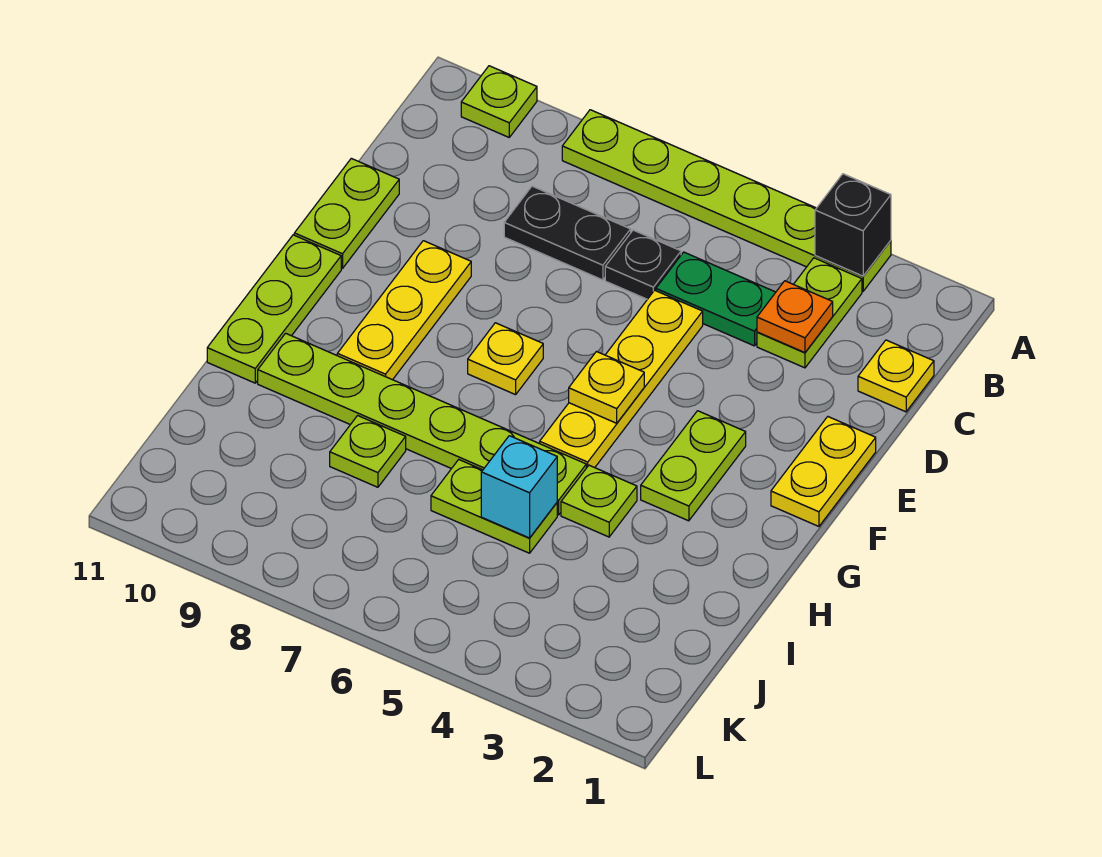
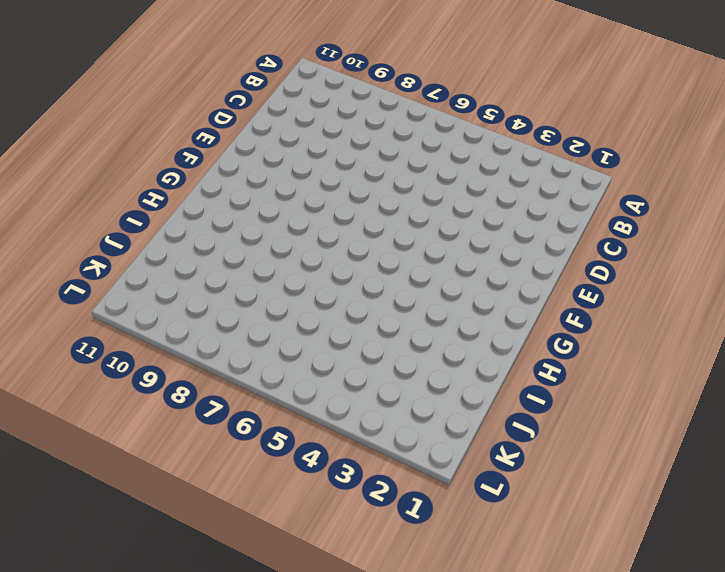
none -> lime plate A3:A8 level 1
none -> lime plate A10 level 1
none -> lime plate B3:C3 level 1

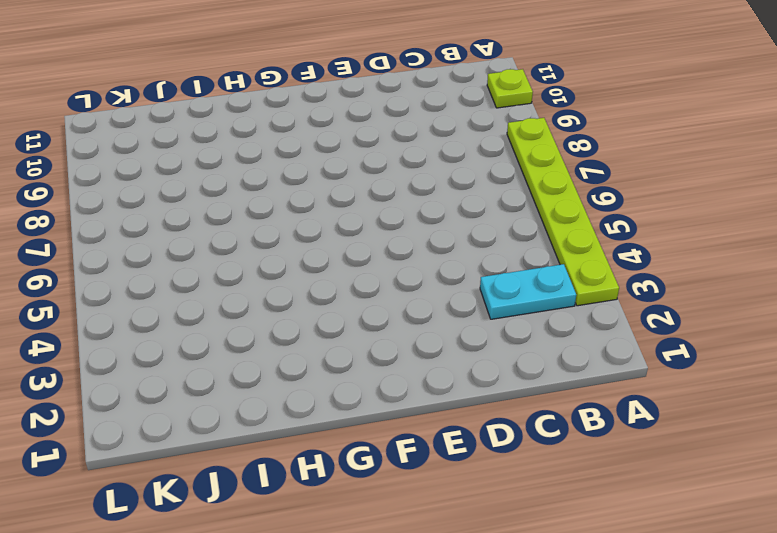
cyan plate B3:C3 level 1 -> lime plate B3:C3 level 1
none -> yellow plate C1 level 1
none -> green plate C4:C5 level 1
none -> black plate C6 level 1

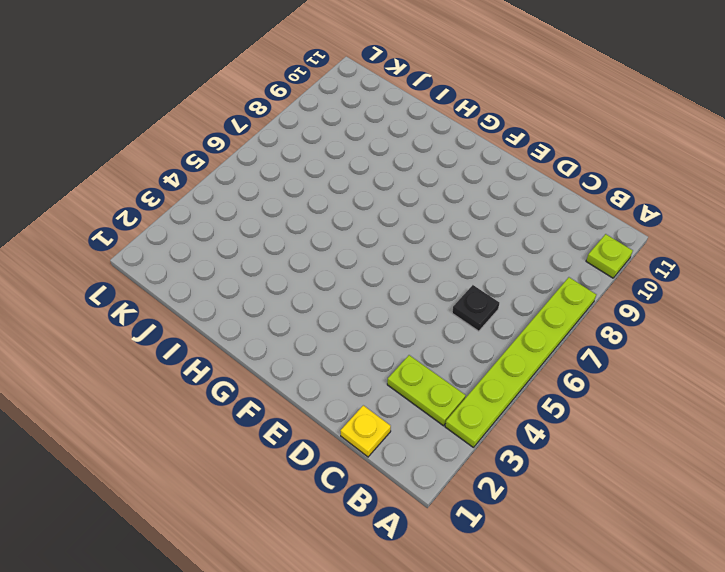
none -> green plate C4:C5 level 1
none -> black plate C7:C8 level 1
none -> yellow plate D5:G5 level 1

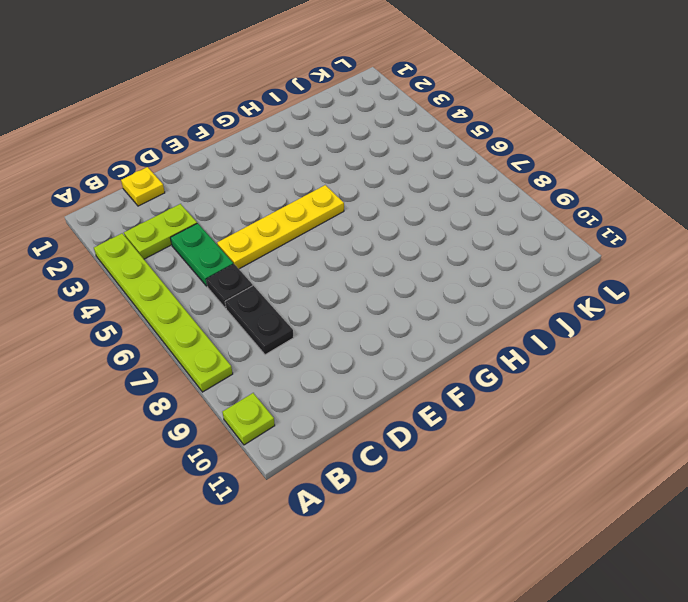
none -> lime plate D11:E11 level 1
none -> yellow plate E1:F1 level 1
none -> yellow plate E9:G9 level 1

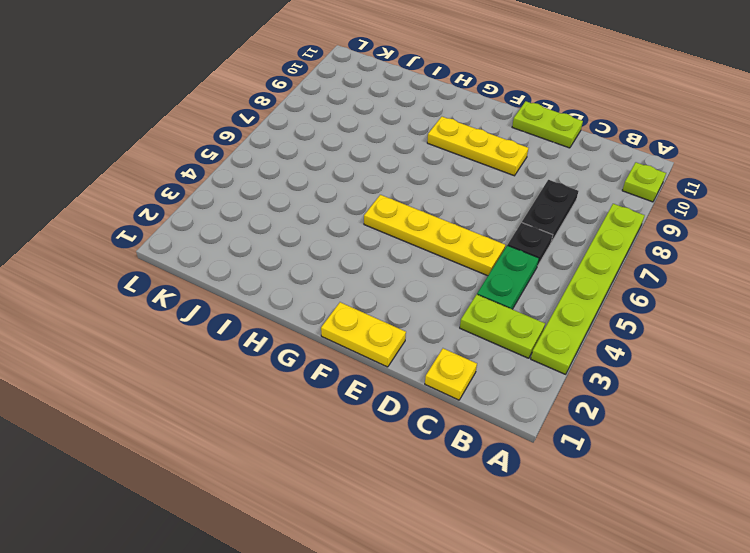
none -> lime plate F3:G3 level 1
none -> yellow plate F7 level 1
none -> lime plate F11:H11 level 1

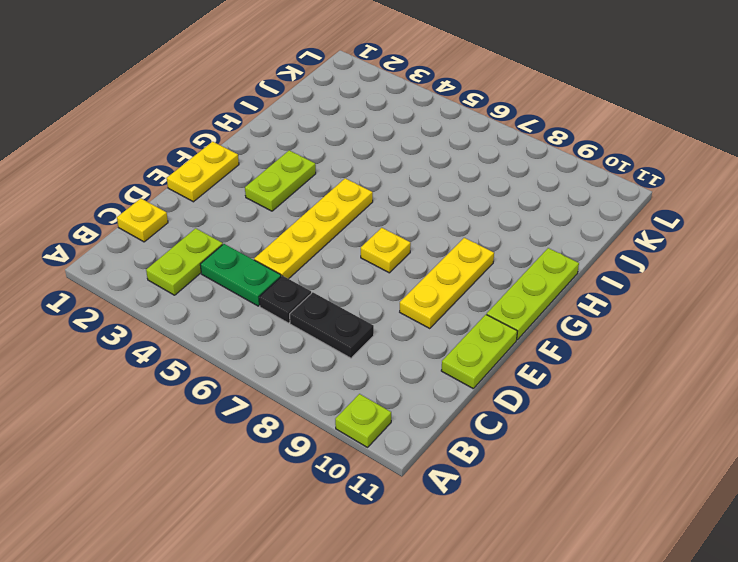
none -> lime plate A3:A8 level 1
none -> lime plate H4 level 1
none -> lime plate H5:H10 level 1

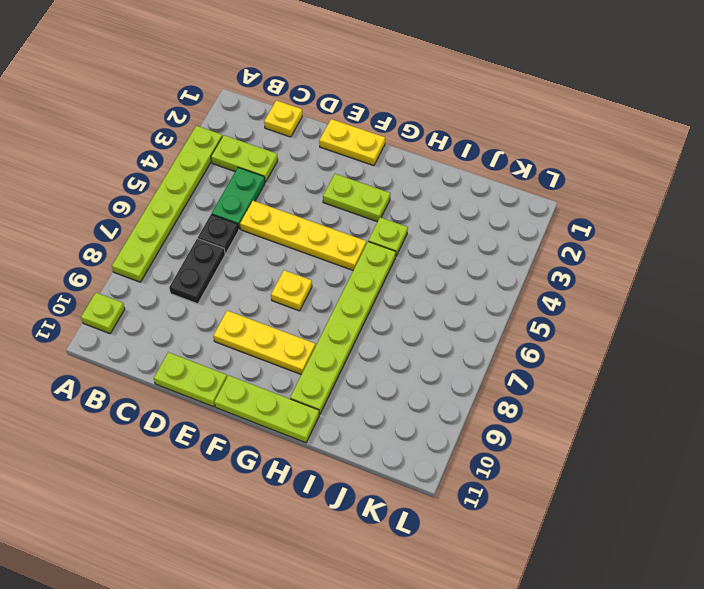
none -> lime plate I5:I6 level 1
none -> lime plate I8 level 1
none -> black brick A3 level 2

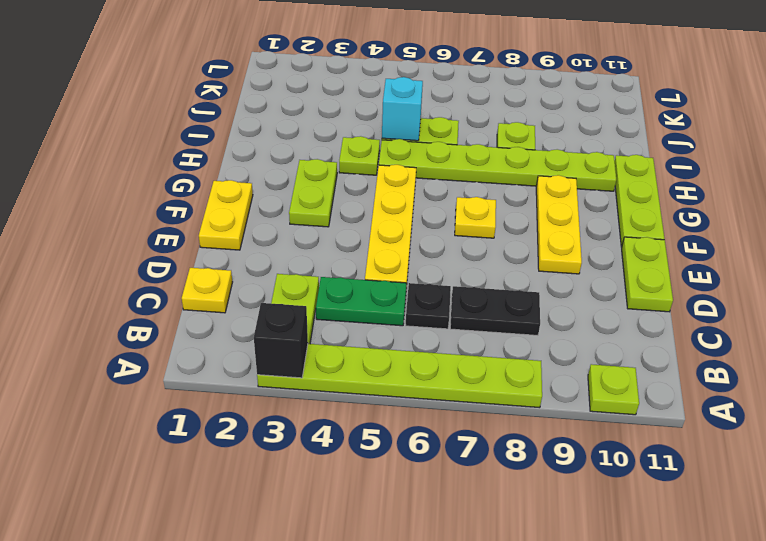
none -> orange plate C3 level 2
none -> yellow plate F5 level 2

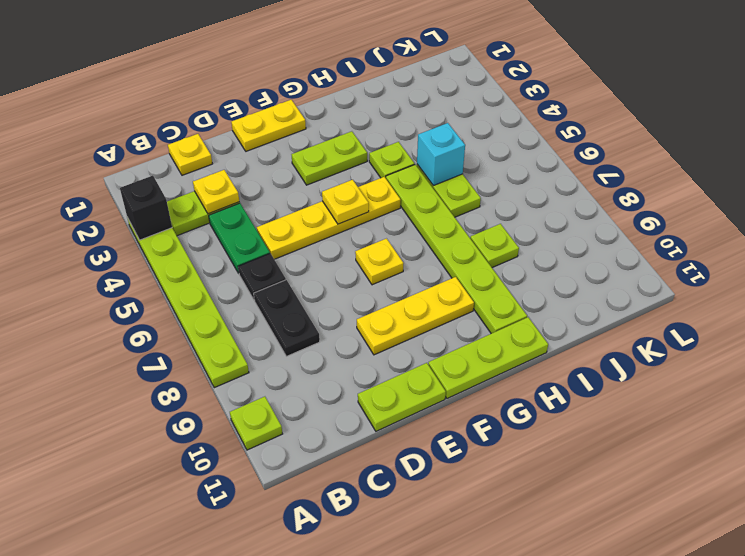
yellow plate C3 level 2 -> orange plate C3 level 2

